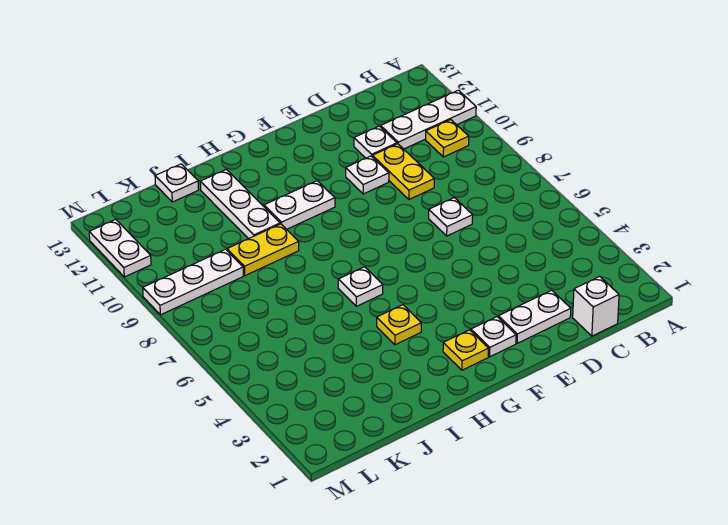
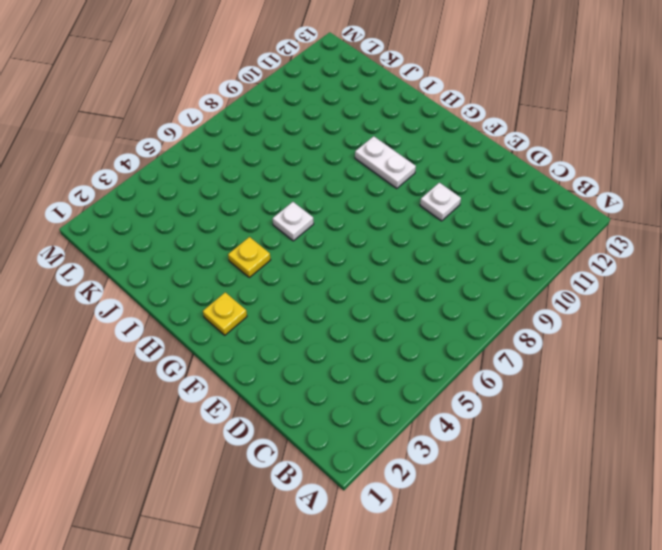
none -> white plate A11:C11 level 1
none -> yellow plate B10 level 1
none -> white brick C1 level 1

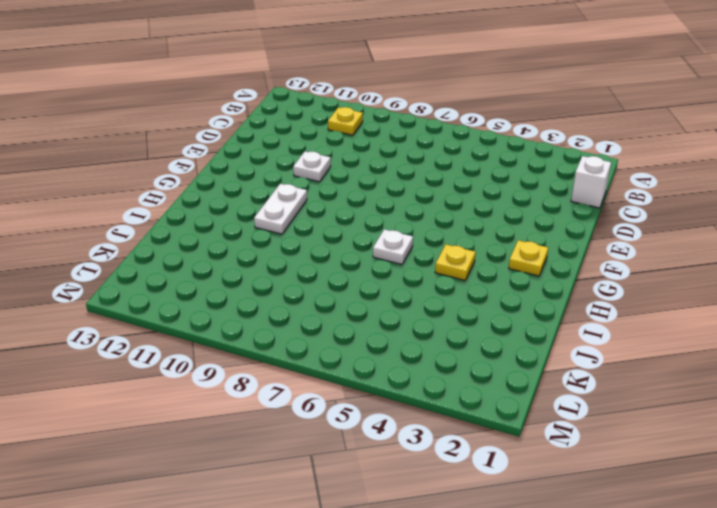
none -> white plate A11:C11 level 1
none -> white plate D2:E2 level 1
none -> white plate D7 level 1

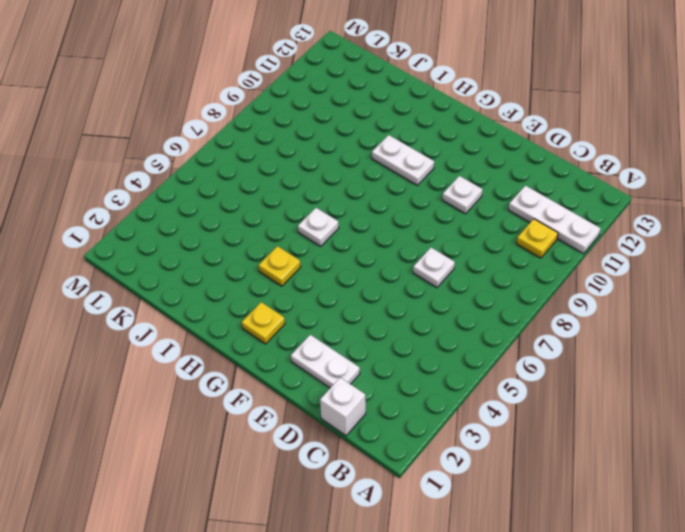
none -> yellow plate D9:D10 level 1
none -> white plate D11 level 1
none -> white plate F2 level 1

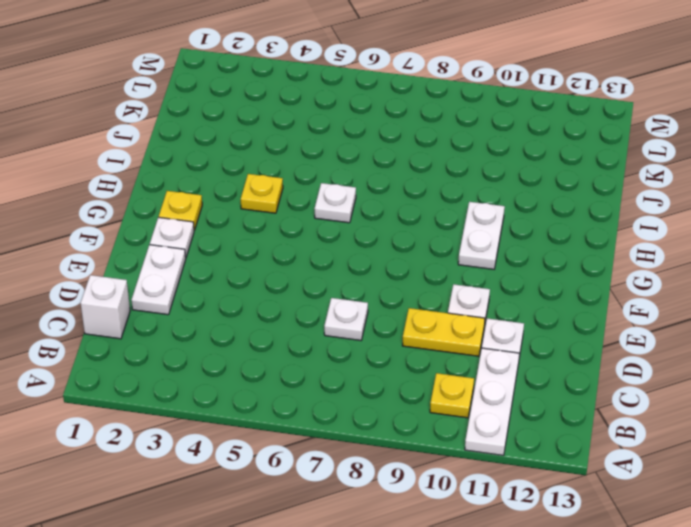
none -> yellow plate I9:J9 level 1
none -> white plate I10:I12 level 1
none -> white plate J13 level 1

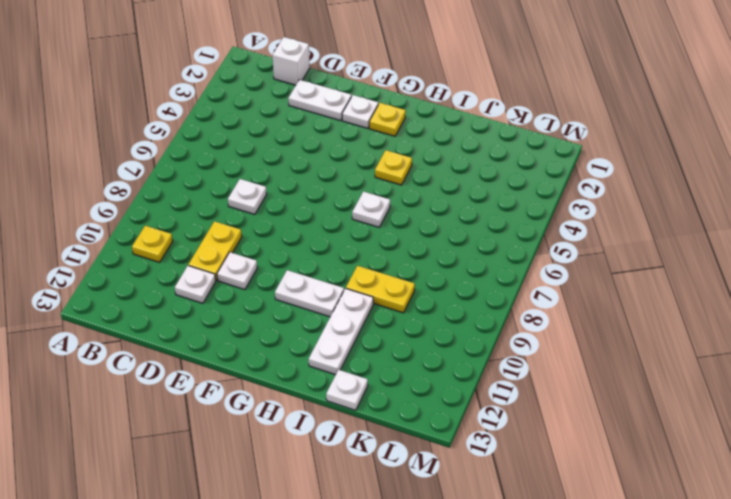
none -> white plate A11:C11 level 1
none -> white plate K9:M9 level 1
none -> white plate M11:M12 level 1

